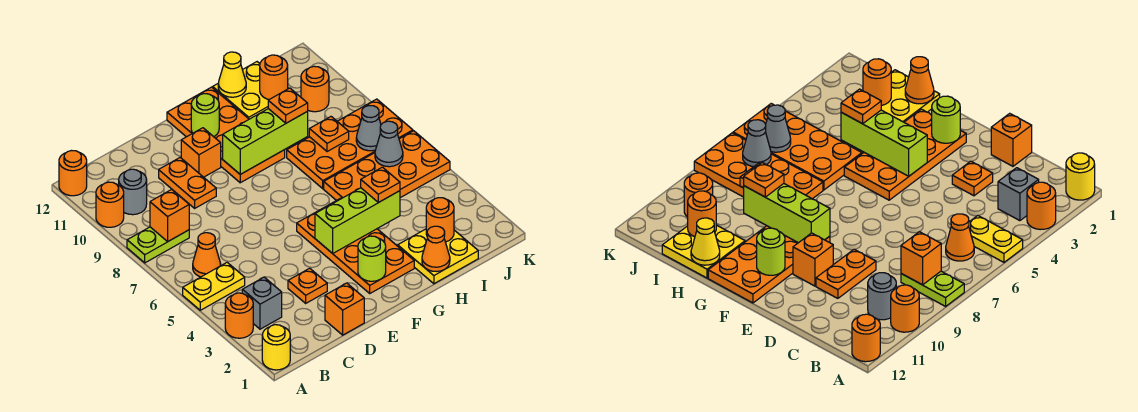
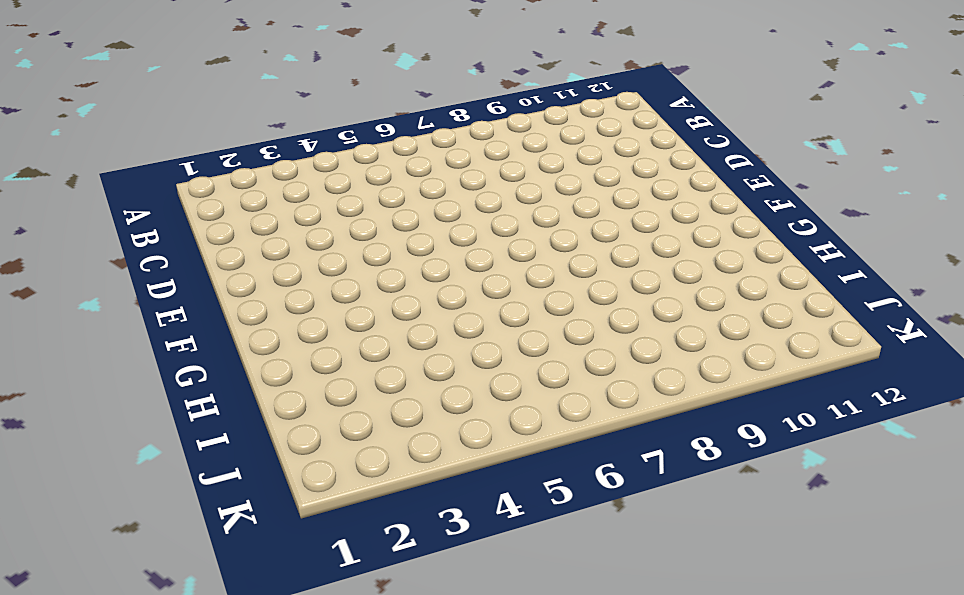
none -> yellow round brick A1 level 1
none -> orange round brick A3 level 1
none -> yellow plate A5:B5 level 1
none -> lime plate A8:B8 level 1

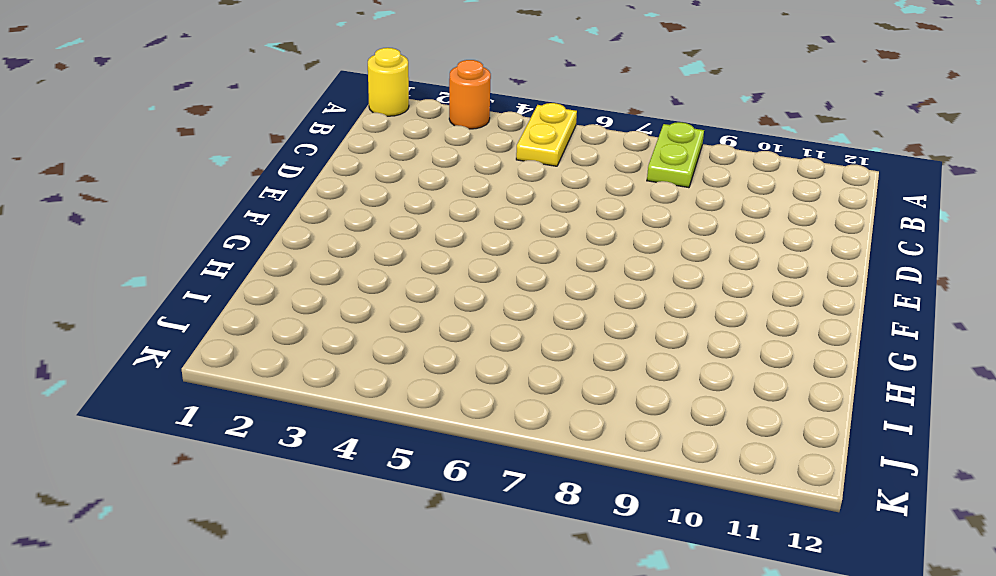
none -> orange round brick A10 level 1
none -> orange round brick A12 level 1
none -> grey brick B3 level 1
none -> orange cone B6 level 1

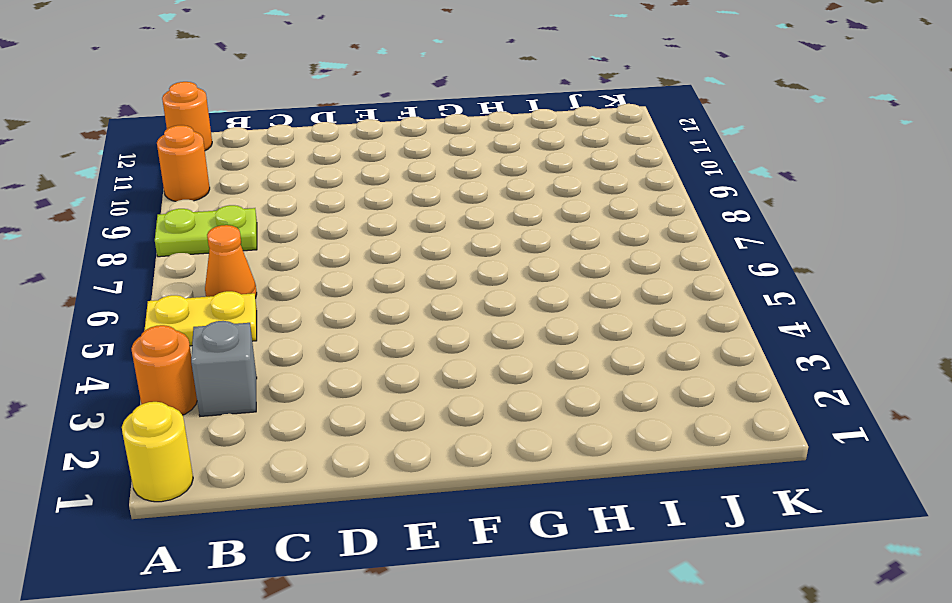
none -> grey round brick B10 level 1
none -> orange brick D1 level 1
none -> orange plate D3 level 1
none -> orange plate D9:D10 level 1

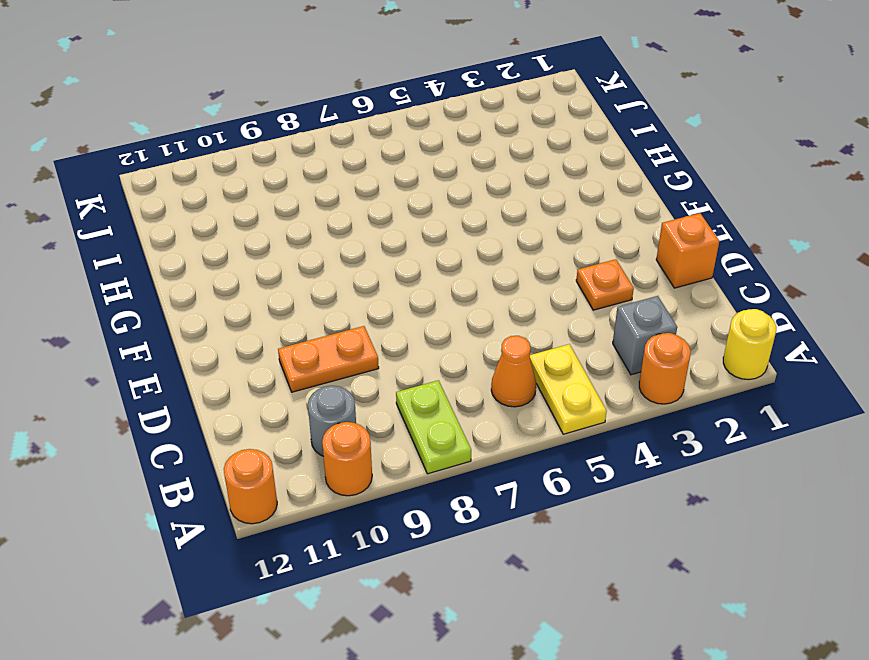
none -> orange brick E10 level 1
none -> orange plate F2:G5 level 1
none -> orange plate F9:G12 level 1
none -> yellow plate H1:I2 level 1

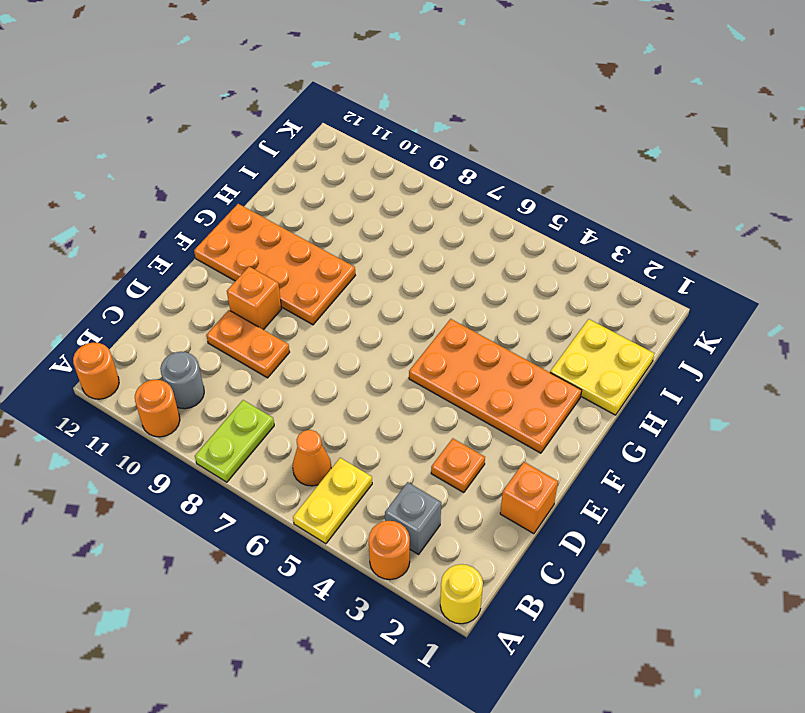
none -> orange plate H5:K6 level 1
none -> orange plate H7:K8 level 1
none -> yellow plate H11:I12 level 1
none -> orange round brick J10 level 1

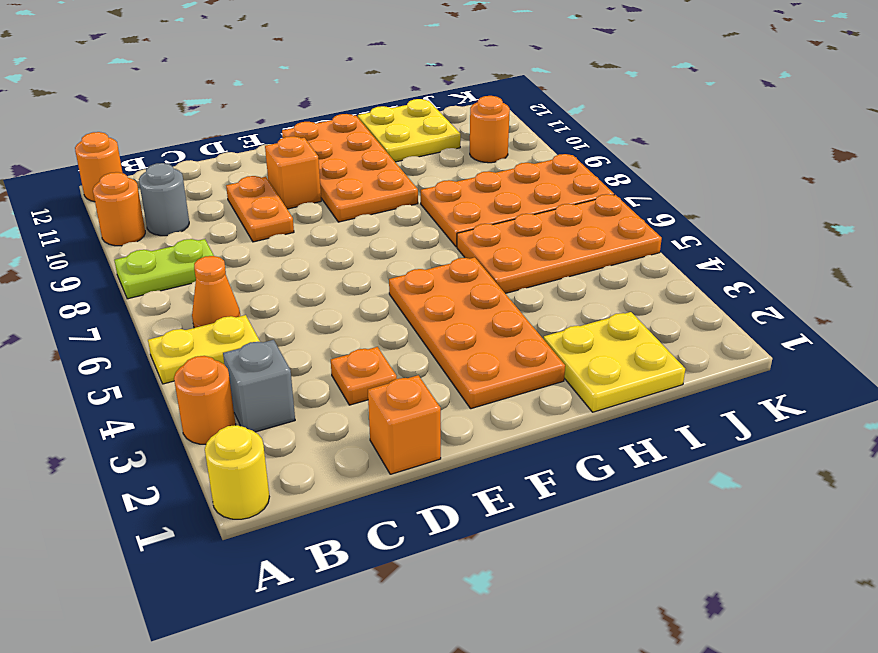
none -> orange brick B8 level 2
none -> lime round brick F2 level 2
none -> lime brick F4:H4 level 2
none -> lime brick F9:H9 level 2

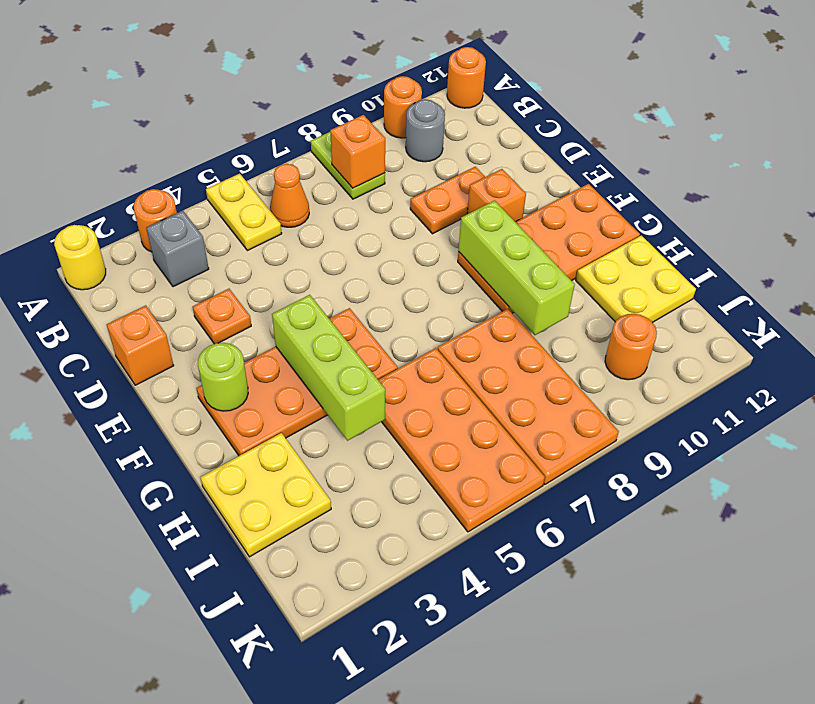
none -> lime round brick F11 level 2
none -> orange cone H1 level 2
none -> yellow cone H12 level 2
none -> orange round brick I2 level 2

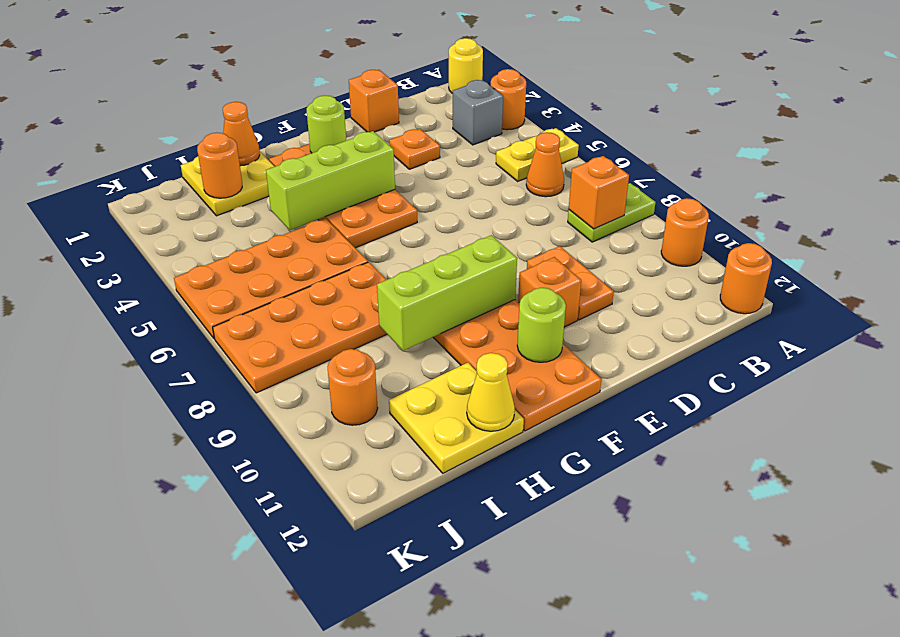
none -> grey round brick B10 level 1
none -> orange plate I8 level 2
none -> orange round brick I11 level 2
none -> grey cone J6 level 2

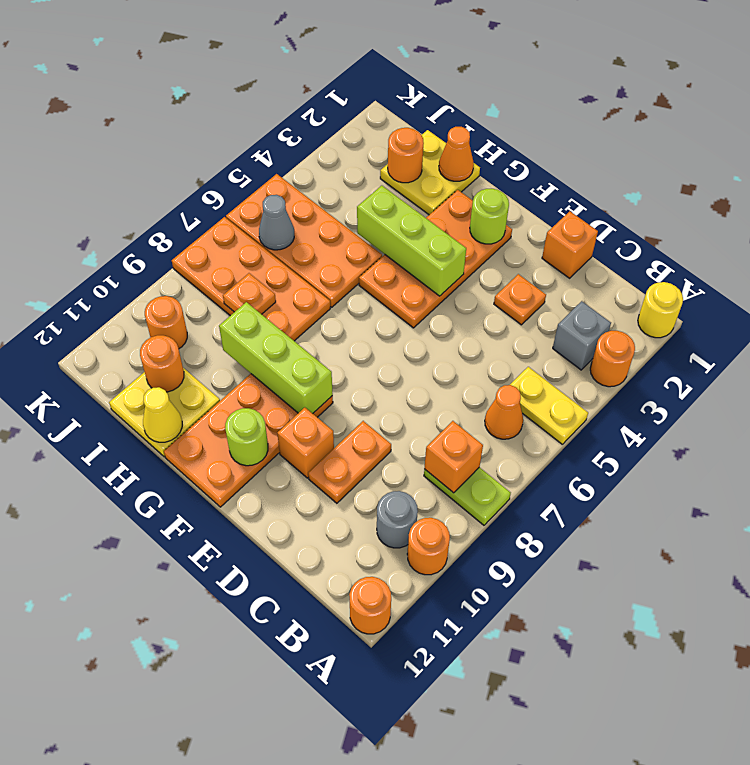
none -> grey cone J7 level 2
none -> orange plate H4 level 3
none -> orange plate H9 level 3

